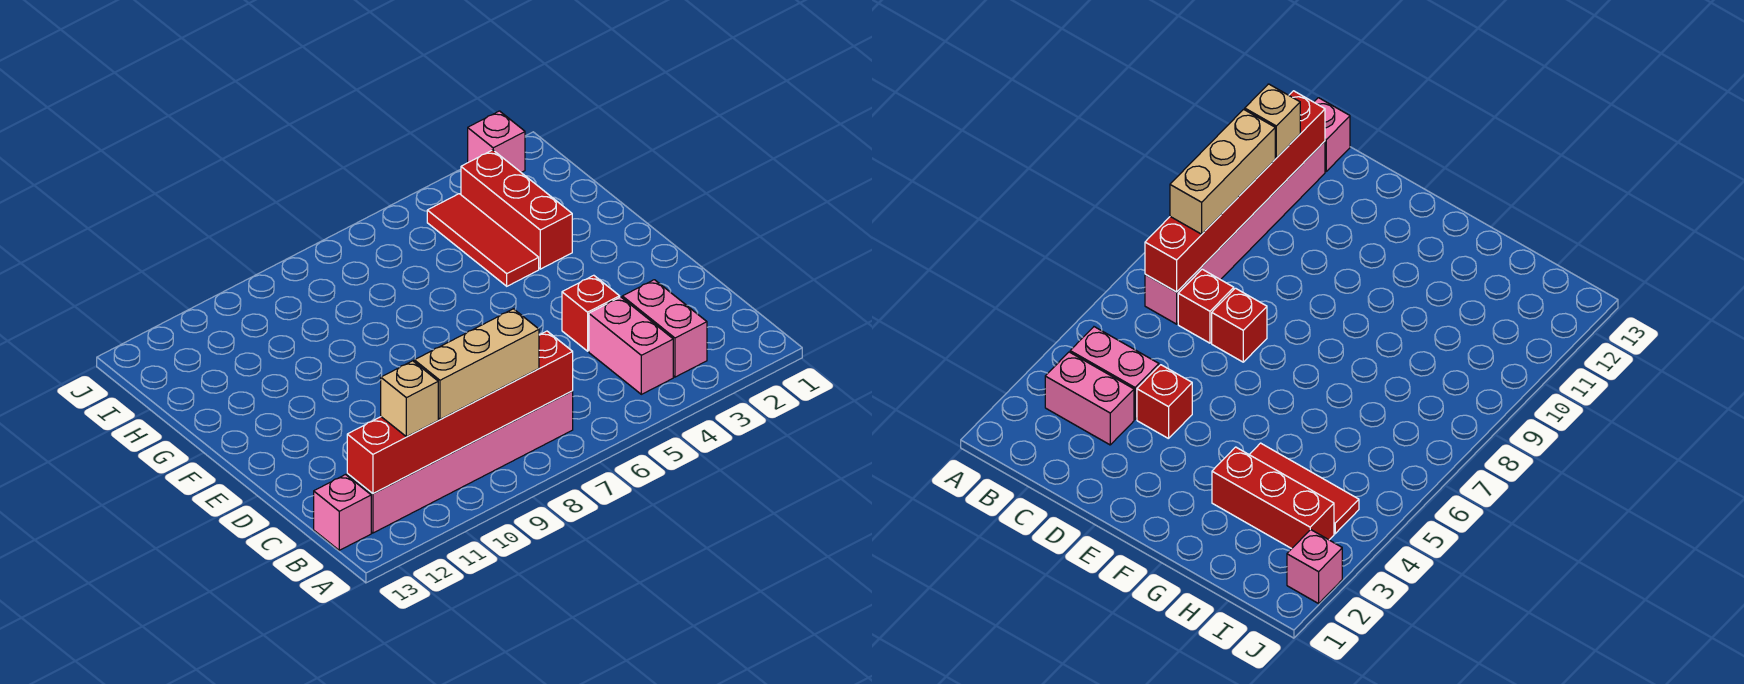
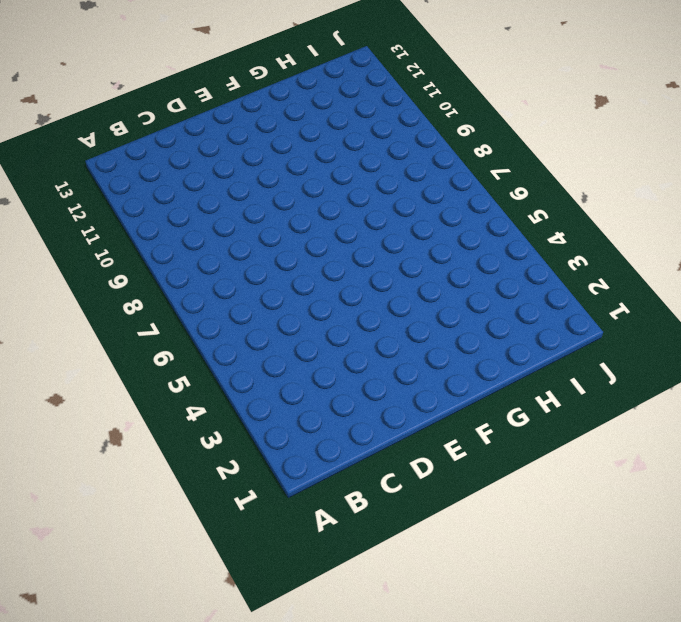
none -> pink brick B3:C3 level 1
none -> pink brick B4:C4 level 1
none -> pink brick B7:B12 level 1

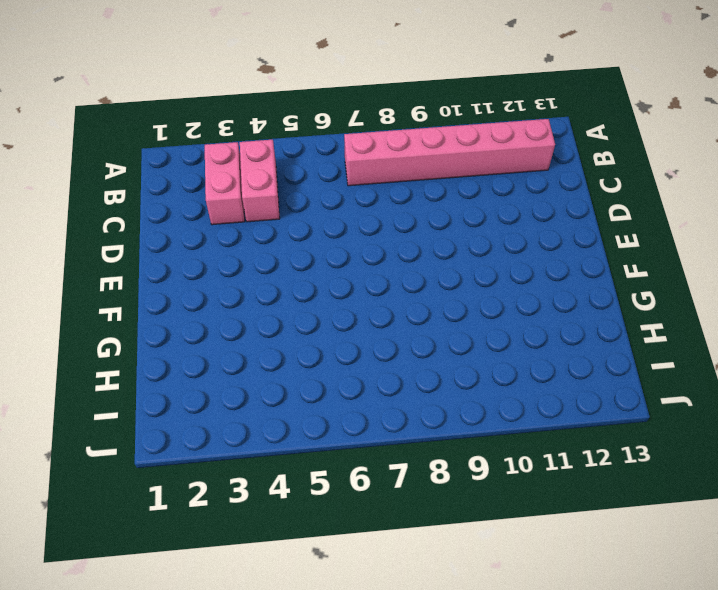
none -> pink brick B13 level 1
none -> red brick C7 level 1
none -> red brick D4 level 1

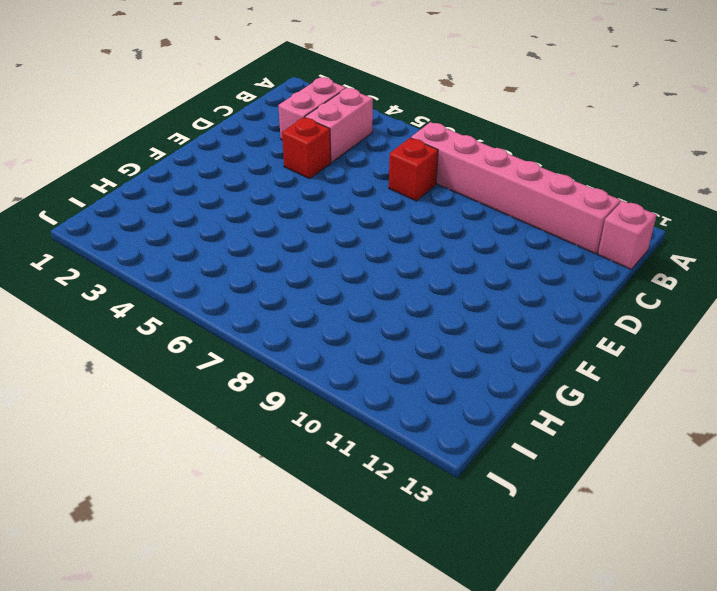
none -> red brick D7 level 1
none -> red brick G3:I3 level 1
none -> red tile G4:I4 level 1

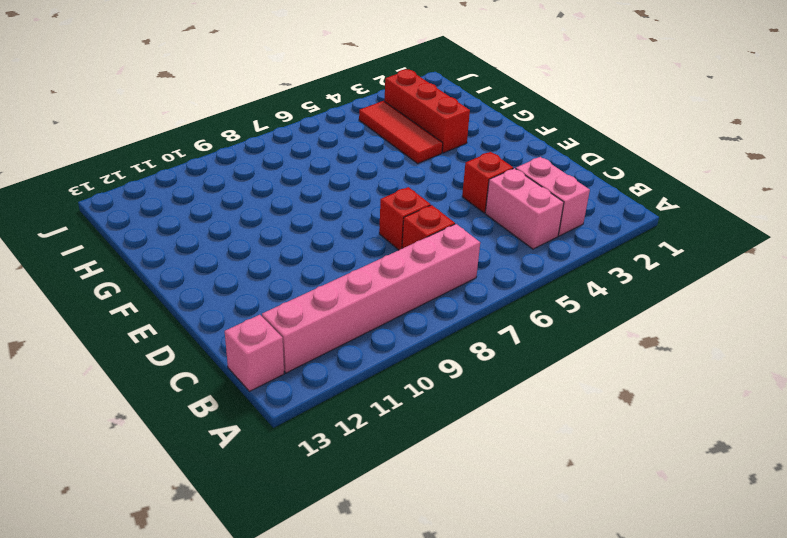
none -> pink brick J2 level 1
none -> red brick B7:B12 level 2
none -> tan brick B8:B10 level 3

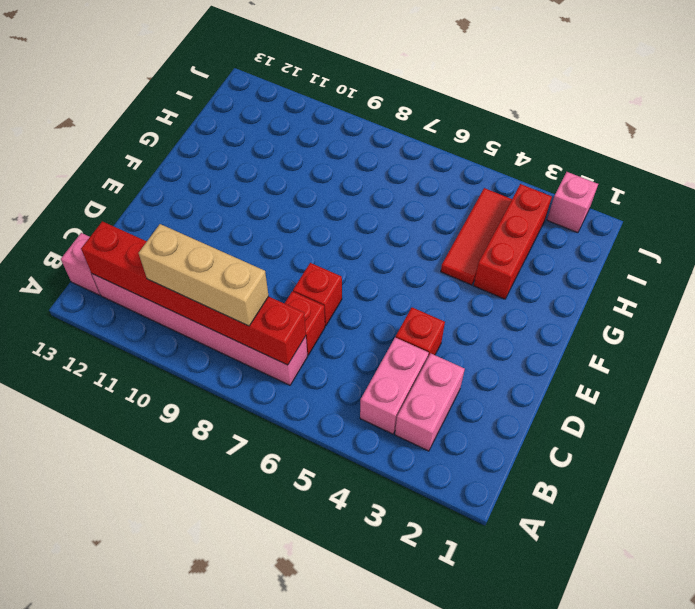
none -> tan brick B11 level 3

